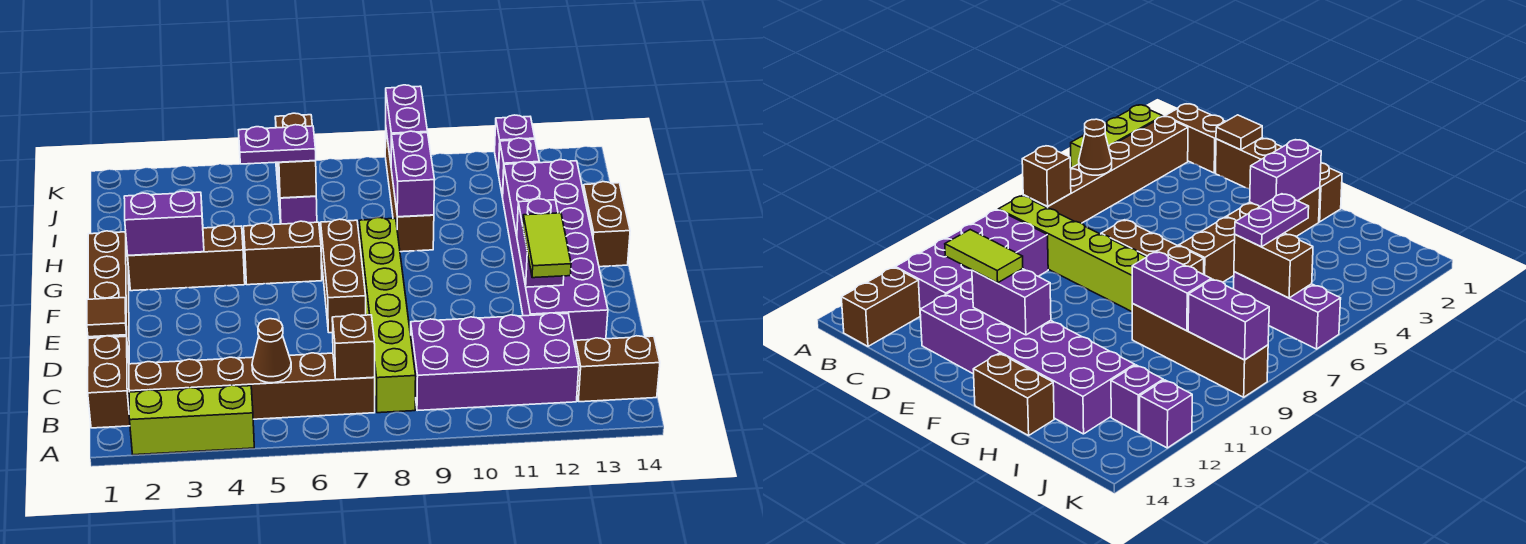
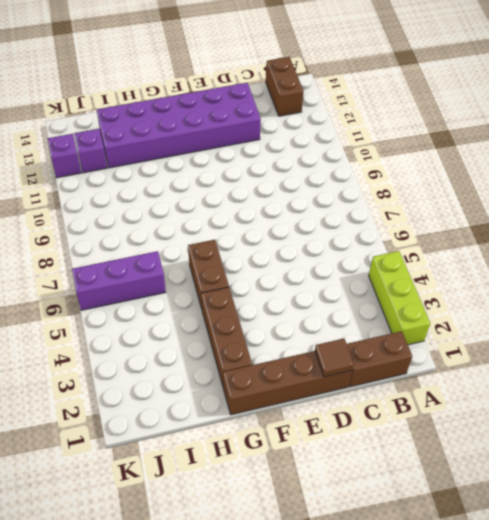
none -> brown brick B2:B7 level 1
none -> lime brick B8:G8 level 1
none -> purple brick B9:C12 level 1

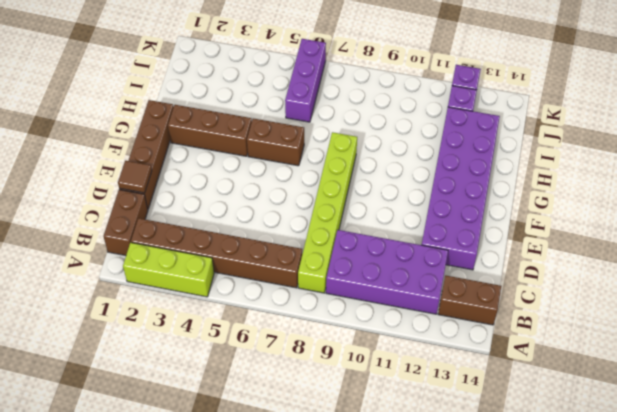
none -> brown brick E7:G7 level 1
none -> brown brick G14:H14 level 1
none -> brown brick H9:K9 level 1

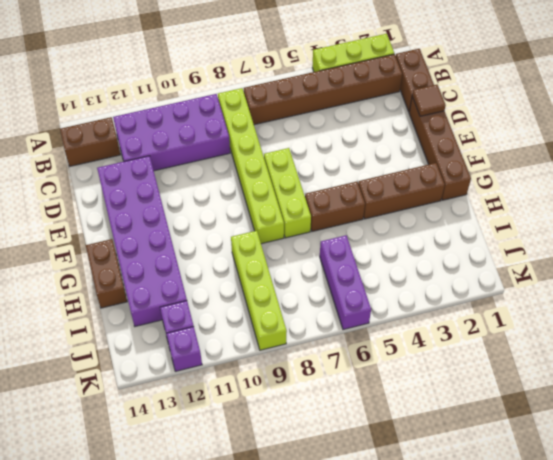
lime brick E7:G7 level 1 -> brown brick E7:G7 level 1
lime brick H9:K9 level 1 -> brown brick H9:K9 level 1
none -> brown cone B5 level 2
none -> brown brick B7 level 2
none -> purple brick E12:F12 level 2

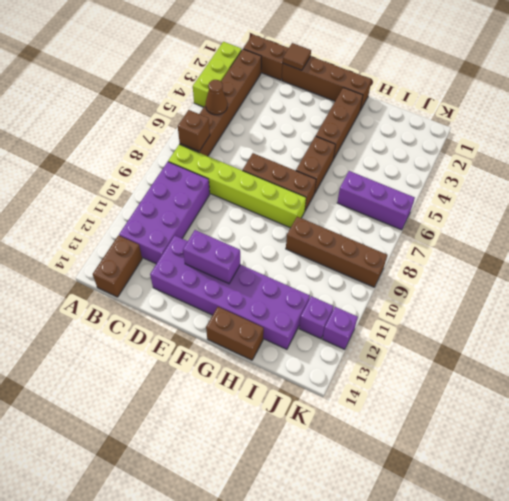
none -> purple brick G2:G3 level 2
none -> purple brick H9:I9 level 2
none -> brown brick I6:J6 level 2

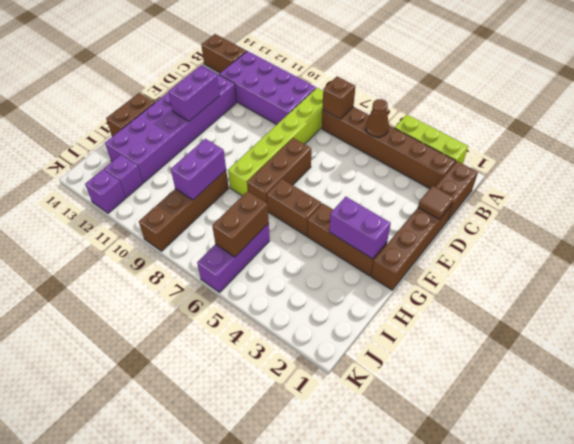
none -> purple brick J9:K9 level 2
none -> lime tile D12:E12 level 3
none -> purple plate I5:I6 level 3

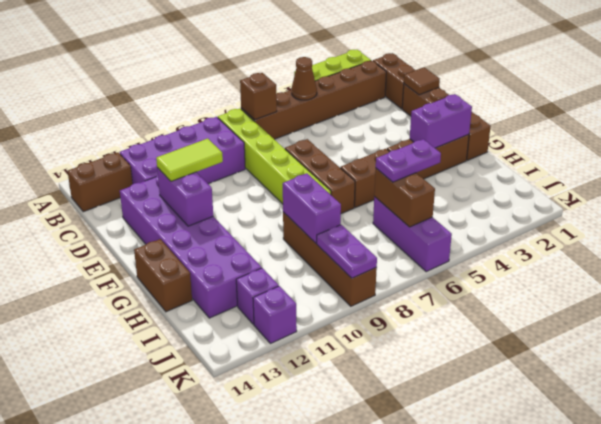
lime tile E11:E12 level 3 -> lime tile D12:E12 level 3
purple plate J9:K9 level 2 -> purple brick J9:K9 level 2

